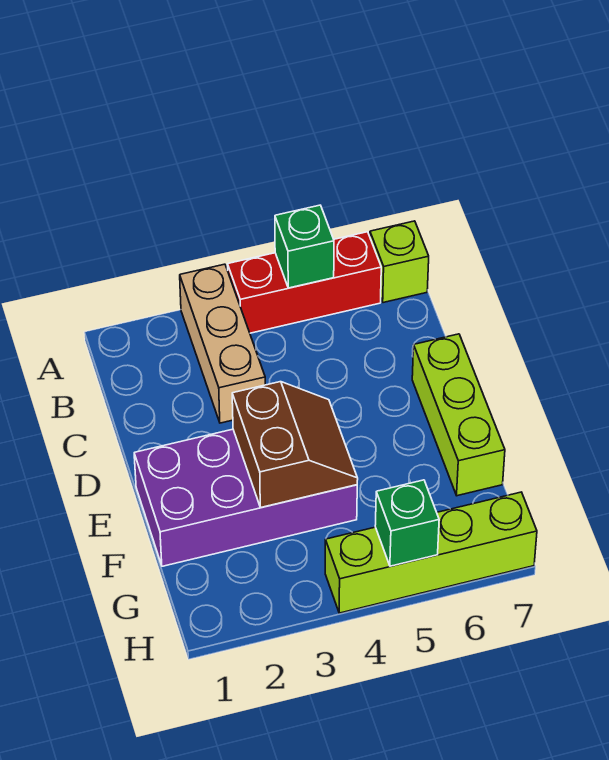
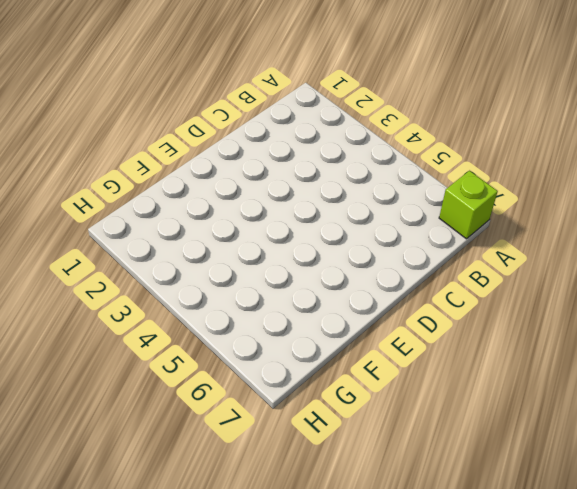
none -> tan brick A3:C3 level 1
none -> red brick A4:A6 level 1

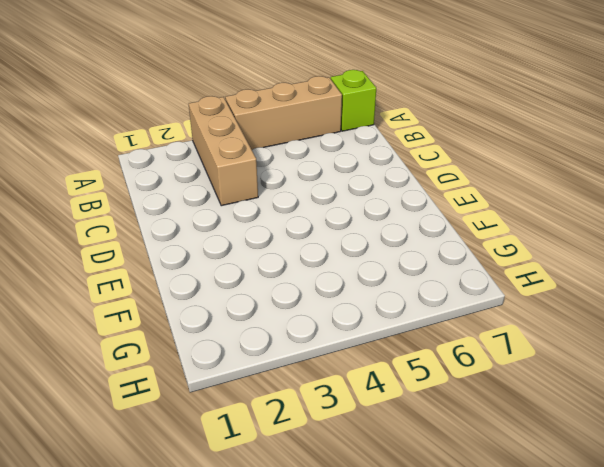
tan brick A4:A6 level 1 -> red brick A4:A6 level 1
none -> lime brick D7:F7 level 1
none -> purple brick E1:F4 level 1

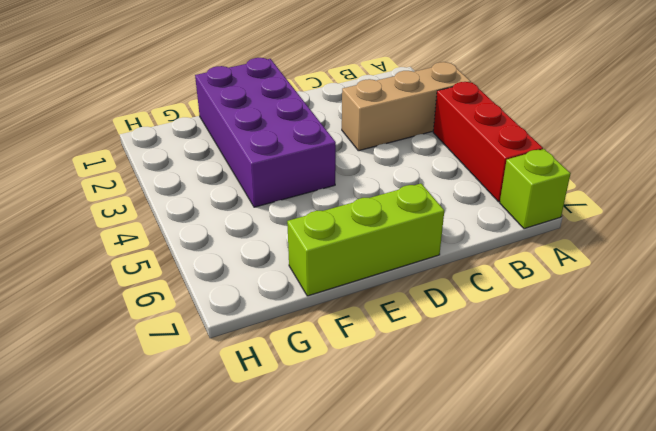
none -> lime brick H4:H7 level 1
none -> green brick A5 level 2

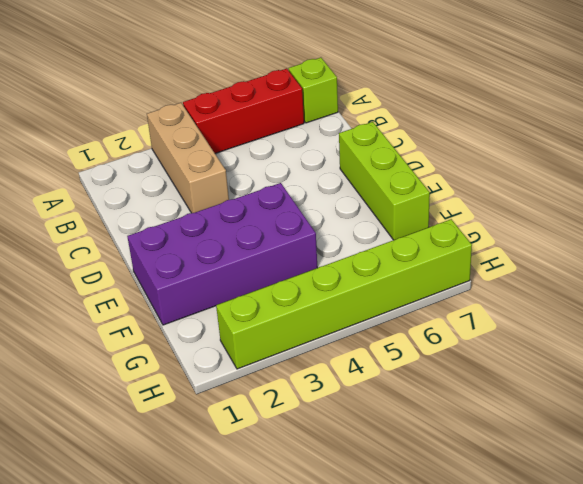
lime brick H2:H7 level 1 -> lime brick H4:H7 level 1
none -> green brick A5 level 2
none -> brown slope E3:F4 level 2 top 3

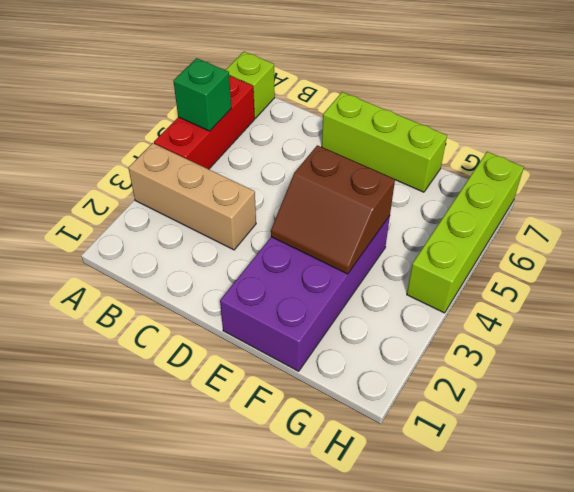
brown slope E3:F4 level 2 top 4 -> brown slope E3:F4 level 2 top 3
none -> green brick H5 level 2

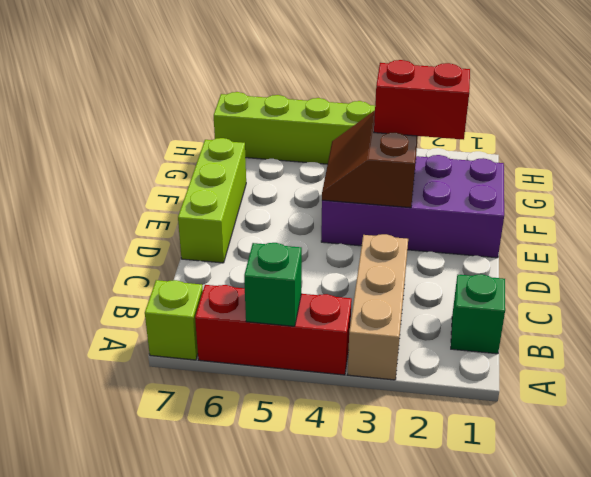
green brick B1 level 1 -> green brick H5 level 2
red brick F2:F3 level 3 -> none

